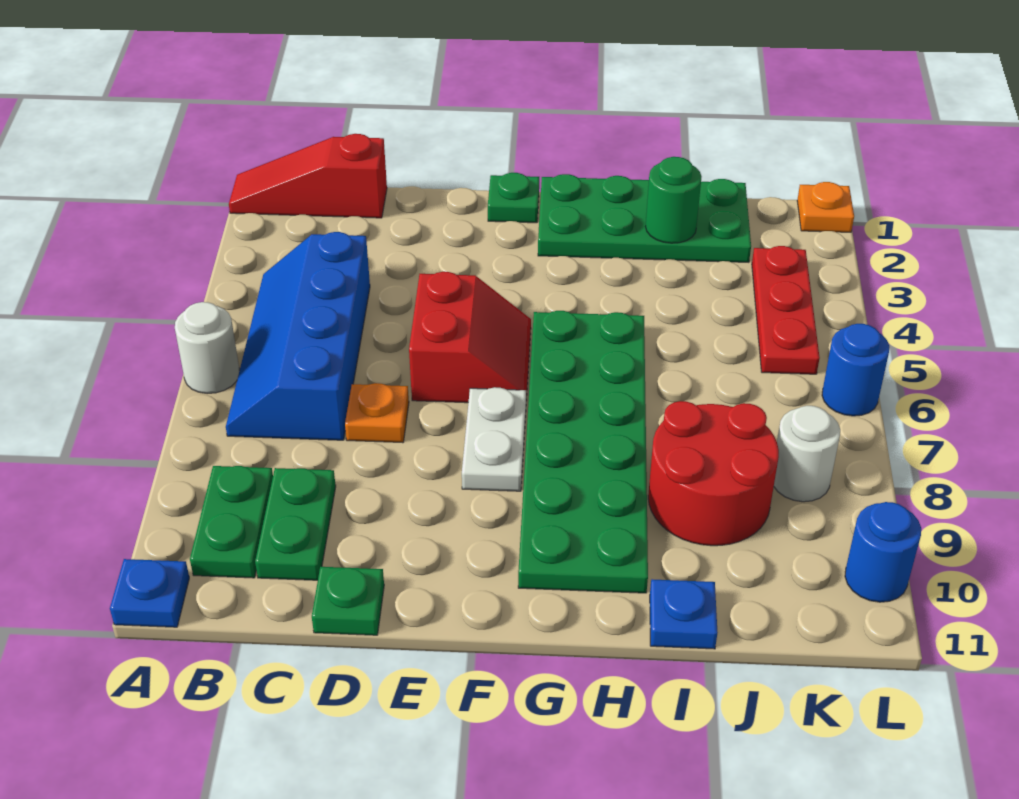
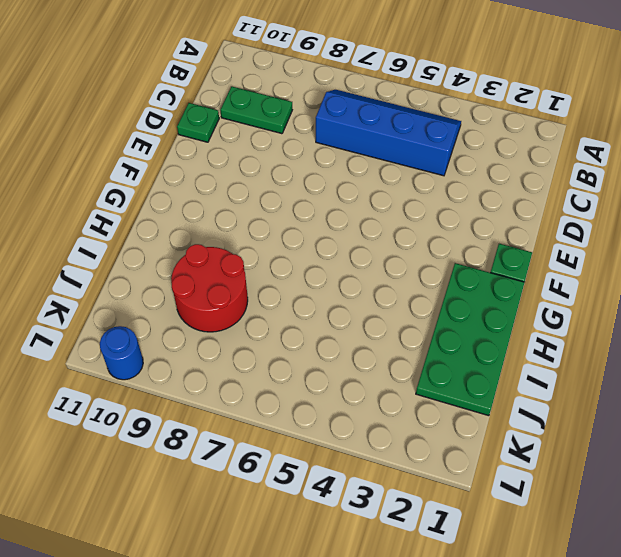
none -> red slope A1:C1 level 1 top C
none -> white round brick A6 level 1
none -> blue plate A11 level 1

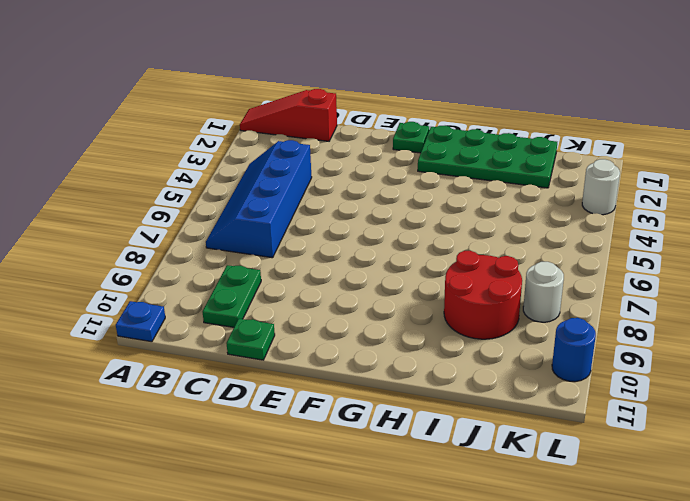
white round brick L3 level 1 -> white round brick A6 level 1
none -> green plate B9:B10 level 1
none -> orange plate D7 level 1
none -> red slope E5:F6 level 1 top E

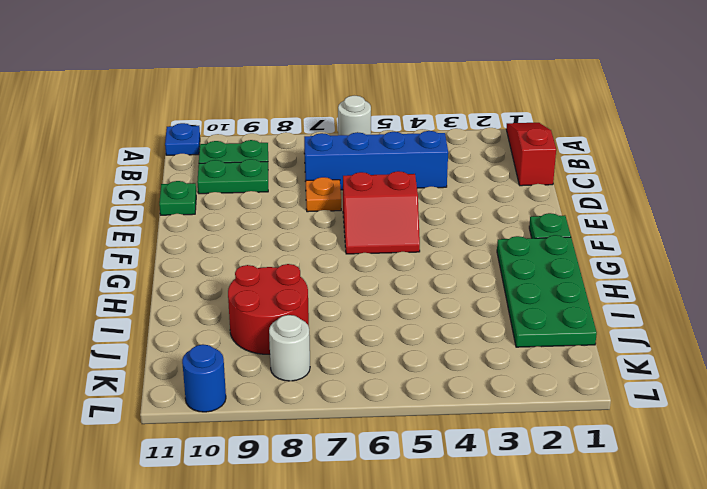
none -> white plate F7:F8 level 1
none -> green plate G5:H10 level 1
none -> blue plate I11 level 1

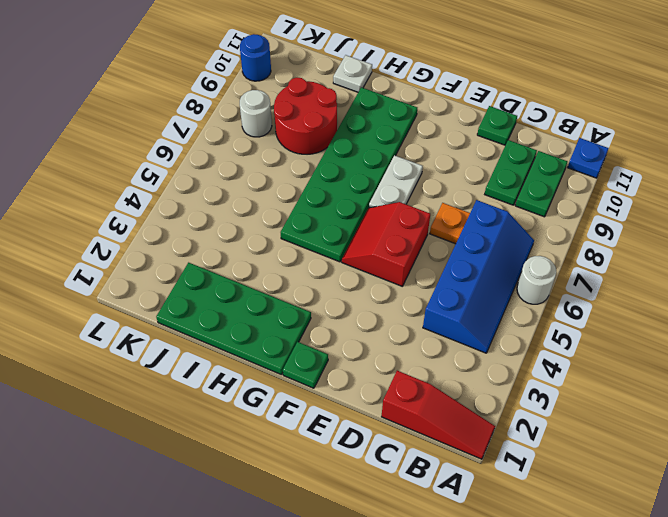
white plate I11 level 1 -> blue plate I11 level 1
none -> red plate K3:K5 level 1
none -> orange plate L1 level 1
none -> blue round brick L6 level 1

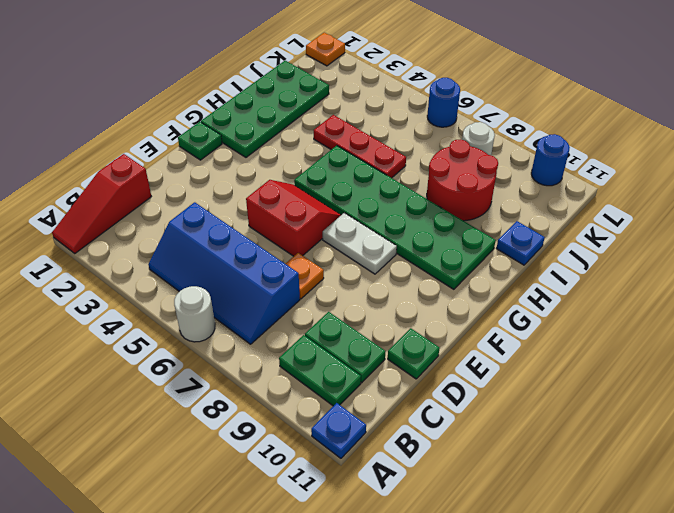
red plate I4:I6 level 1 -> red plate K3:K5 level 1
none -> green round brick I2 level 2

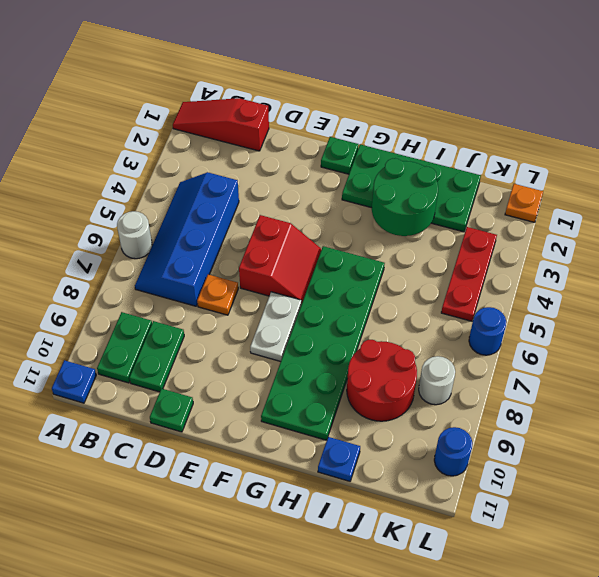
green round brick H2:I3 level 2 -> green round brick I2 level 2

